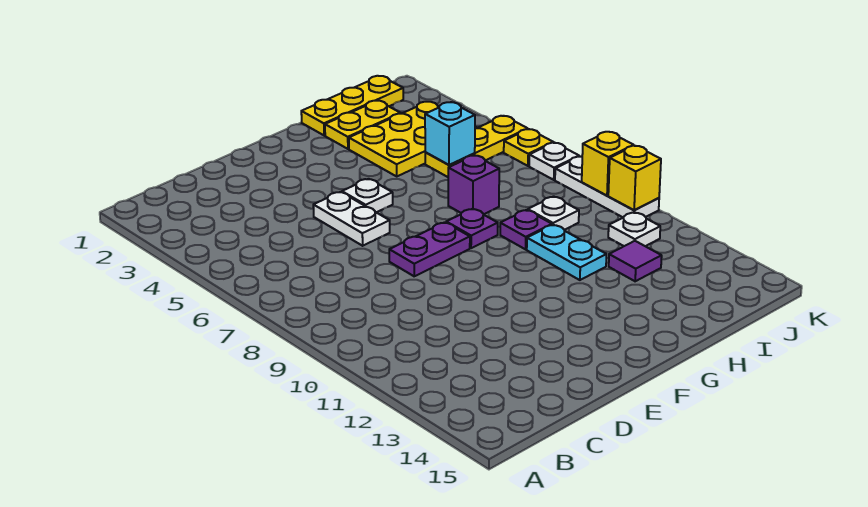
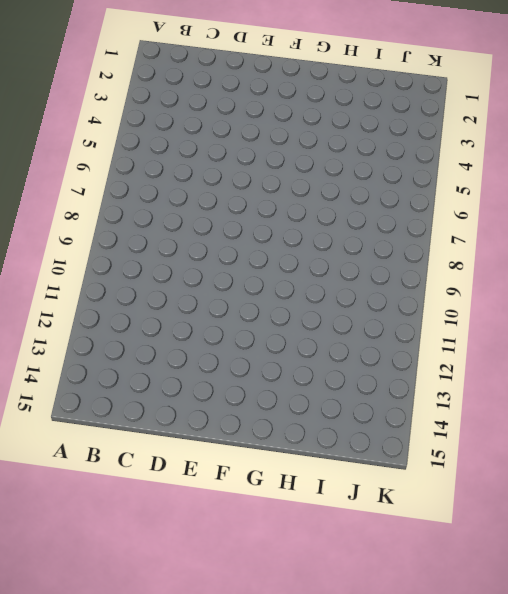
none -> white plate E5:E6 level 1
none -> purple plate E8:F8 level 1
none -> white plate F5 level 1

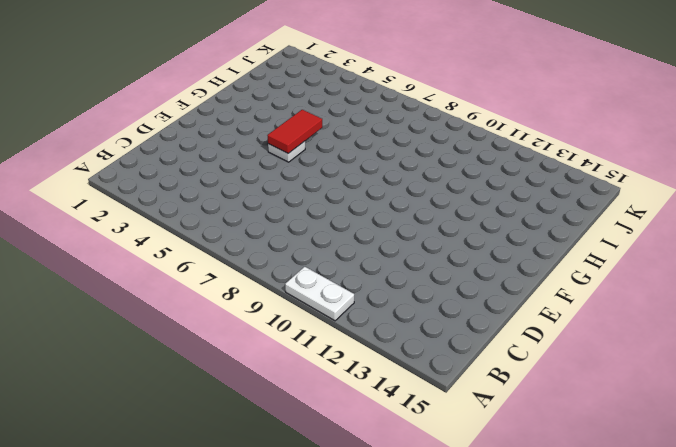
white plate A10:A11 level 1 -> white plate E5:E6 level 1
red tile F5:G5 level 2 -> none
none -> purple plate E8:F8 level 1
none -> purple plate G8 level 1
none -> yellow plate H1:J1 level 1

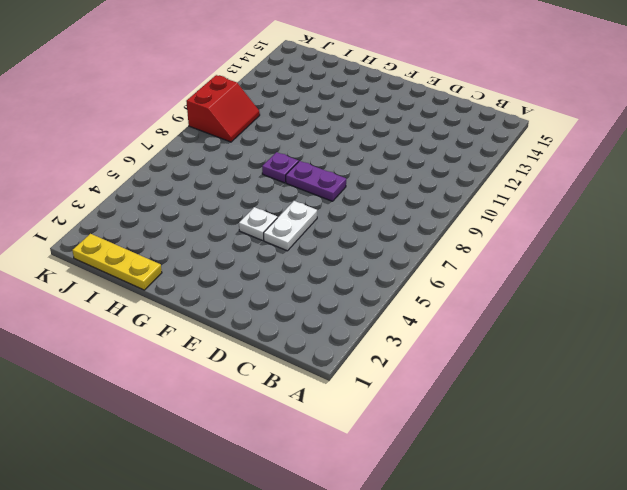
red slope J9:K10 level 1 top K -> white plate K8:K10 level 1
none -> yellow plate H2:I2 level 1
none -> yellow plate H3:J4 level 1
none -> purple brick H7 level 1

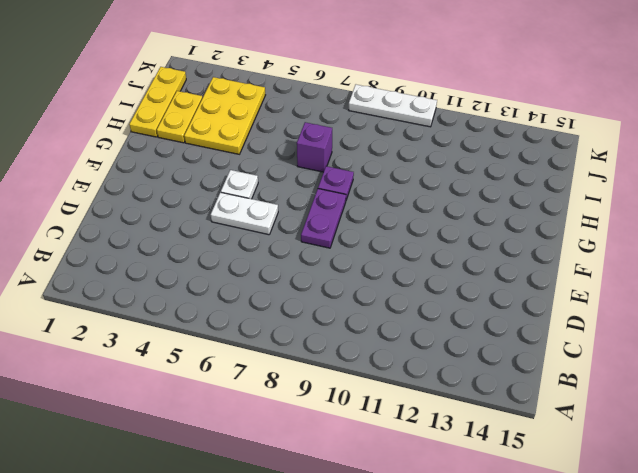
none -> purple plate H9 level 1
none -> cyan plate H10:H11 level 1
none -> yellow plate I5:K5 level 1

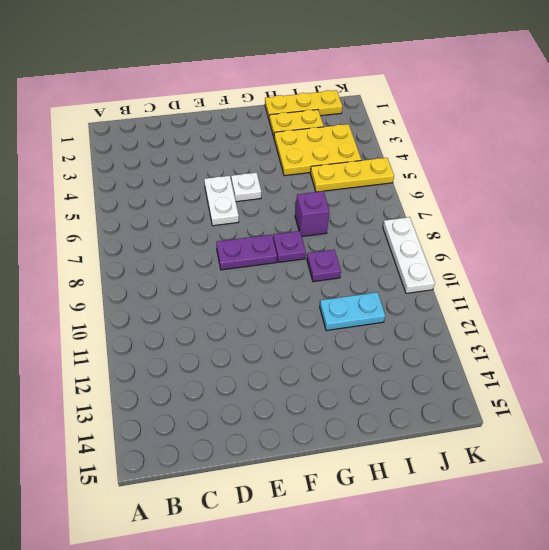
cyan plate H11:I11 level 1 -> cyan plate H10:H11 level 1
none -> white plate I9 level 1
none -> purple tile I12 level 1
none -> white plate J11 level 1

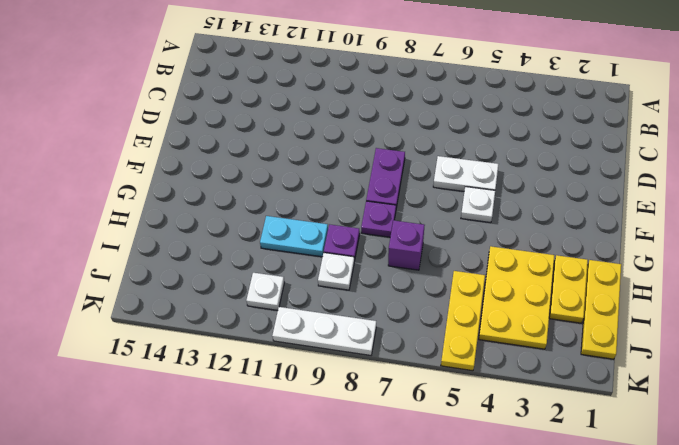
none -> purple tile I12 level 1
none -> yellow plate K6 level 1
none -> white plate K7 level 1

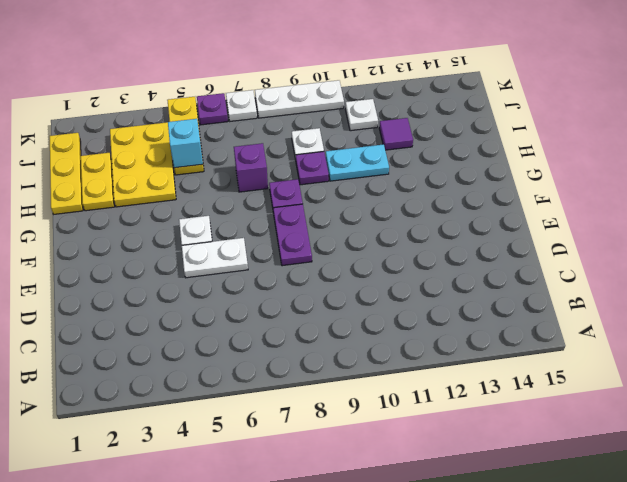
purple plate K6 level 1 -> yellow plate K6 level 1
none -> yellow brick K9 level 2
none -> yellow brick K10 level 2

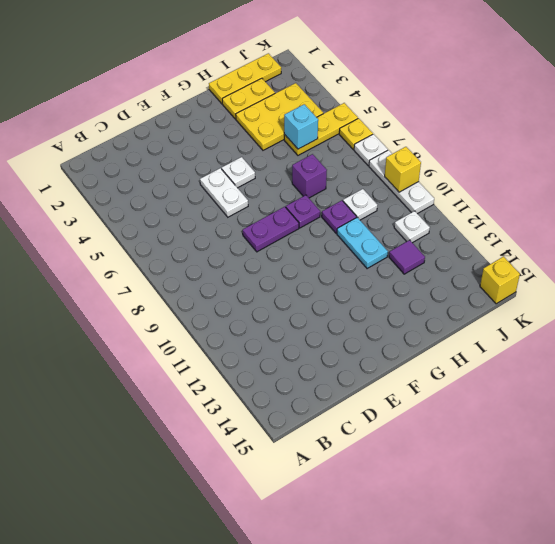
yellow brick K15 level 1 -> yellow brick K10 level 2

